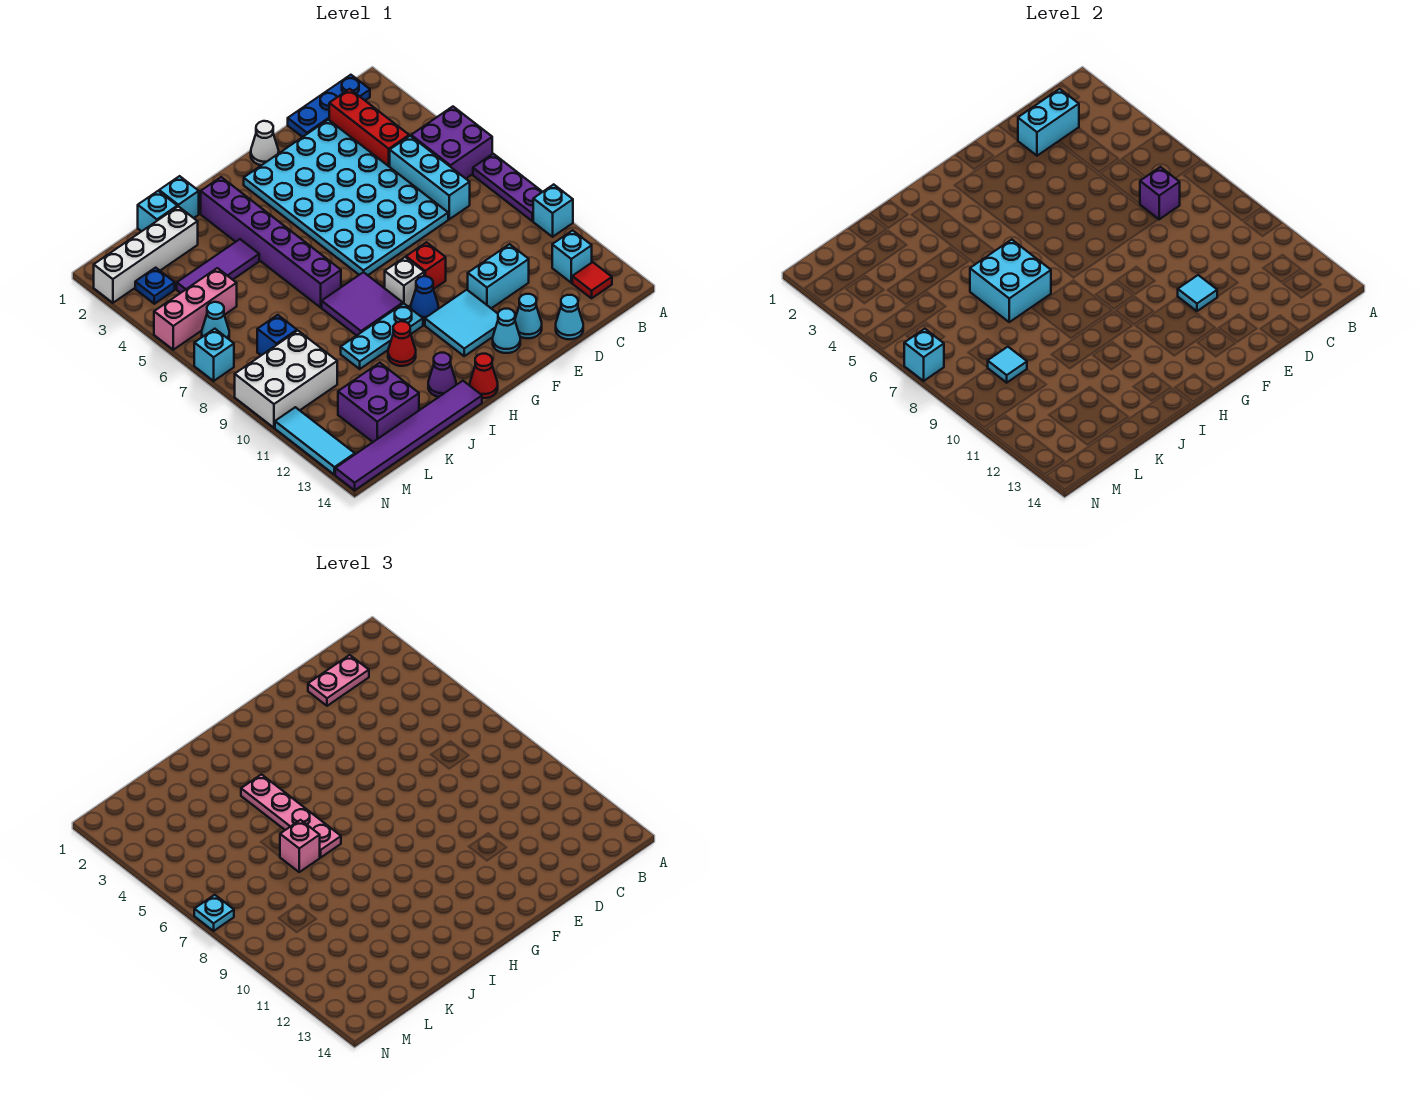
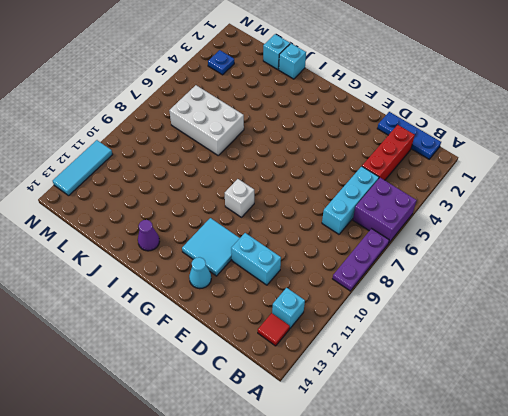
white brick J6:L7 level 1 -> white brick L9:N10 level 1
none -> cyan brick A10 level 1
none -> cyan plate D2:G7 level 1
none -> cyan cone D14 level 1
none -> cyan cone E13 level 1

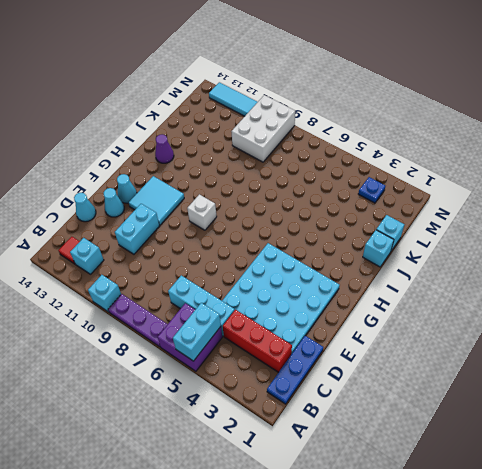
cyan brick A5:B5 level 2 -> cyan brick C2:D2 level 2
cyan plate D2:G5 level 1 -> cyan plate D2:G7 level 1
none -> white cone F1 level 1
none -> red brick F9 level 1
none -> blue cone G10 level 1
none -> purple tile H8:I9 level 1

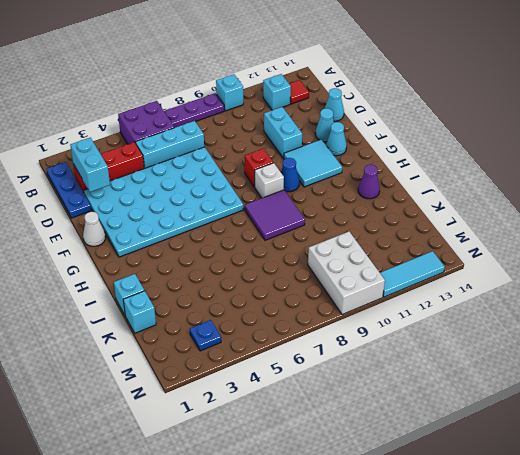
none -> cyan plate H10:J10 level 1
none -> red cone H14 level 1
none -> purple brick I2:I7 level 1
none -> red cone I11 level 1

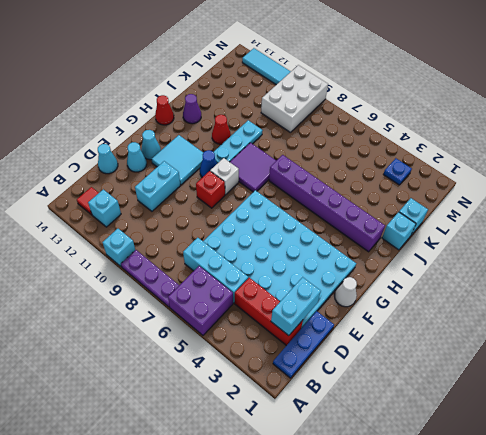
none -> purple tile I14:N14 level 1
none -> purple tile J4:L4 level 1
none -> white brick K2:N2 level 1
none -> purple brick K12:L13 level 1

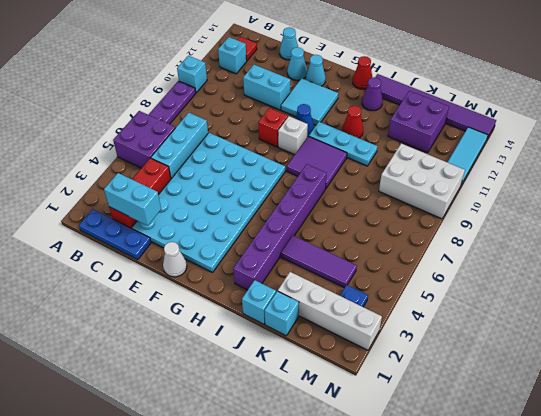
none -> pink brick L5:N5 level 1
none -> blue brick L8 level 1
none -> cyan cone M6 level 1
none -> cyan brick N7 level 1

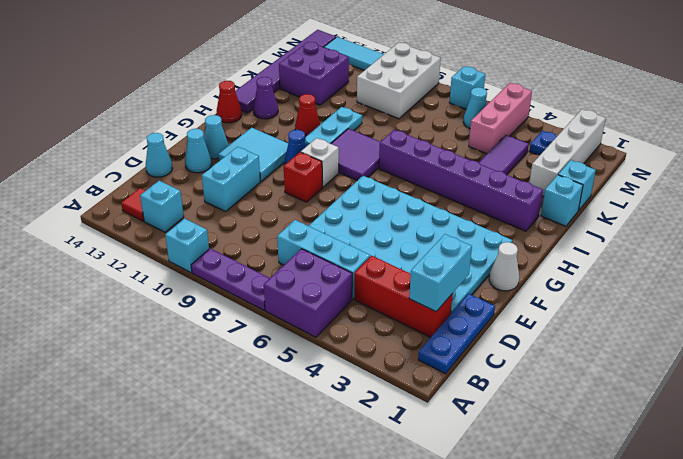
none -> blue brick L8 level 1
none -> purple brick C7 level 2
none -> cyan tile E11 level 2
none -> cyan brick I6:J7 level 2

